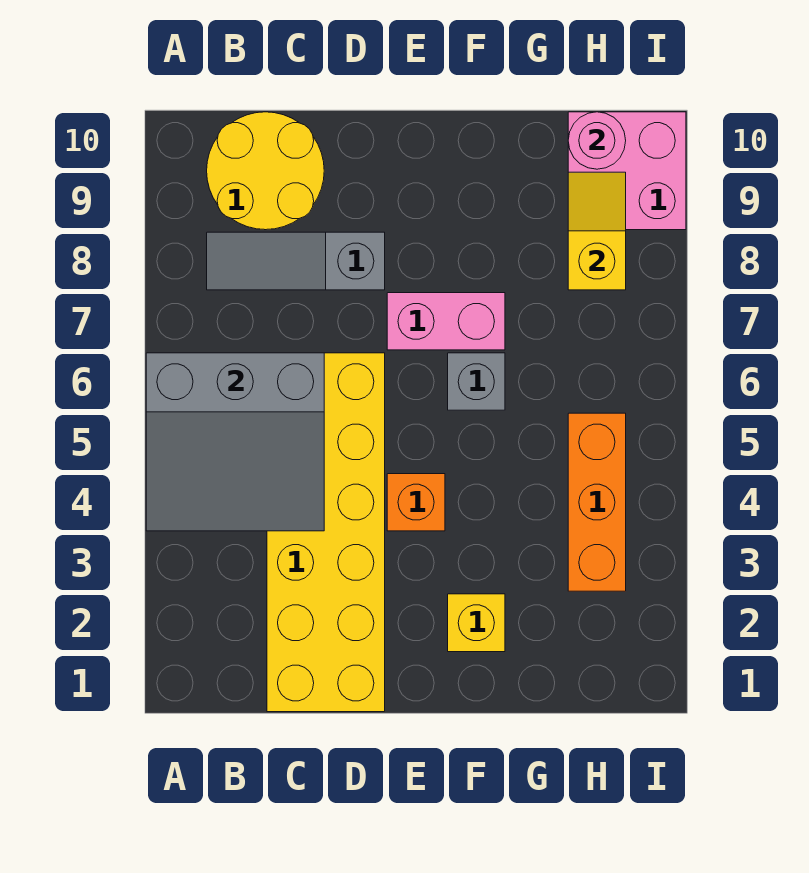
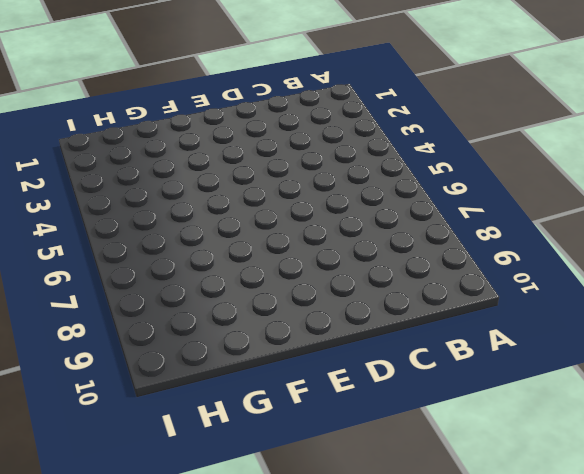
none -> grey slope B8:D8 level 1 top D
none -> yellow round brick B9:C10 level 1
none -> yellow brick C1:D6 level 1

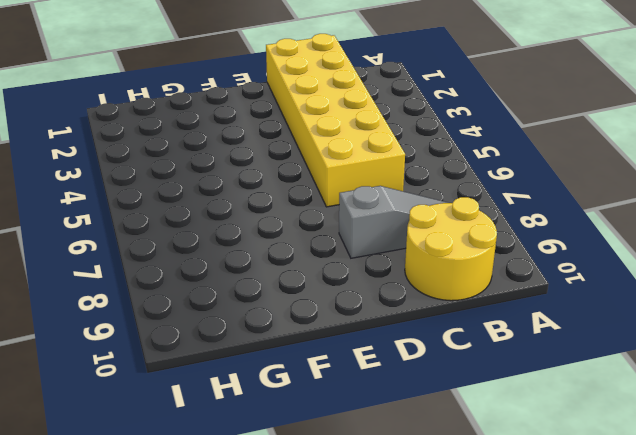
none -> orange brick E4 level 1
none -> pink brick E7:F7 level 1
none -> yellow brick F2 level 1

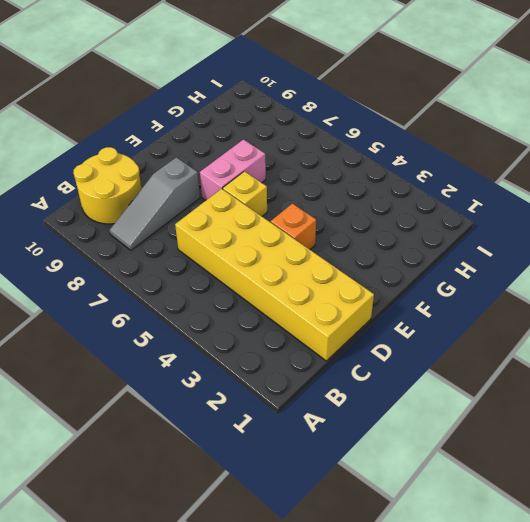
yellow brick E6 level 1 -> yellow brick F2 level 1
none -> grey brick F6 level 1
none -> orange brick H3:H5 level 1
none -> pink brick H9:I10 level 1

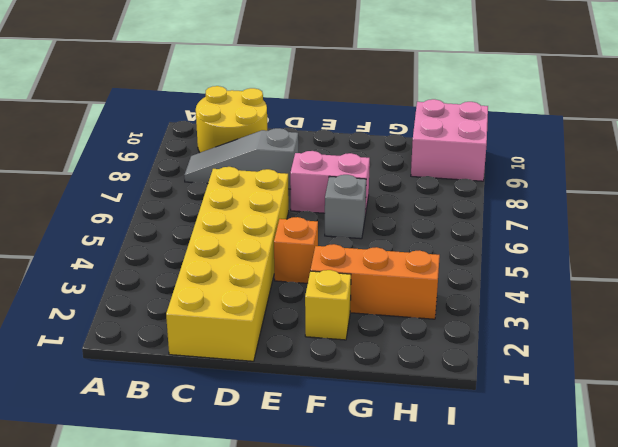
orange brick F3:H3 level 1 -> orange brick H3:H5 level 1
none -> grey slope A4:C6 level 2 top 6
none -> yellow slope H8:H9 level 2 top 8
none -> pink round brick H10 level 2

